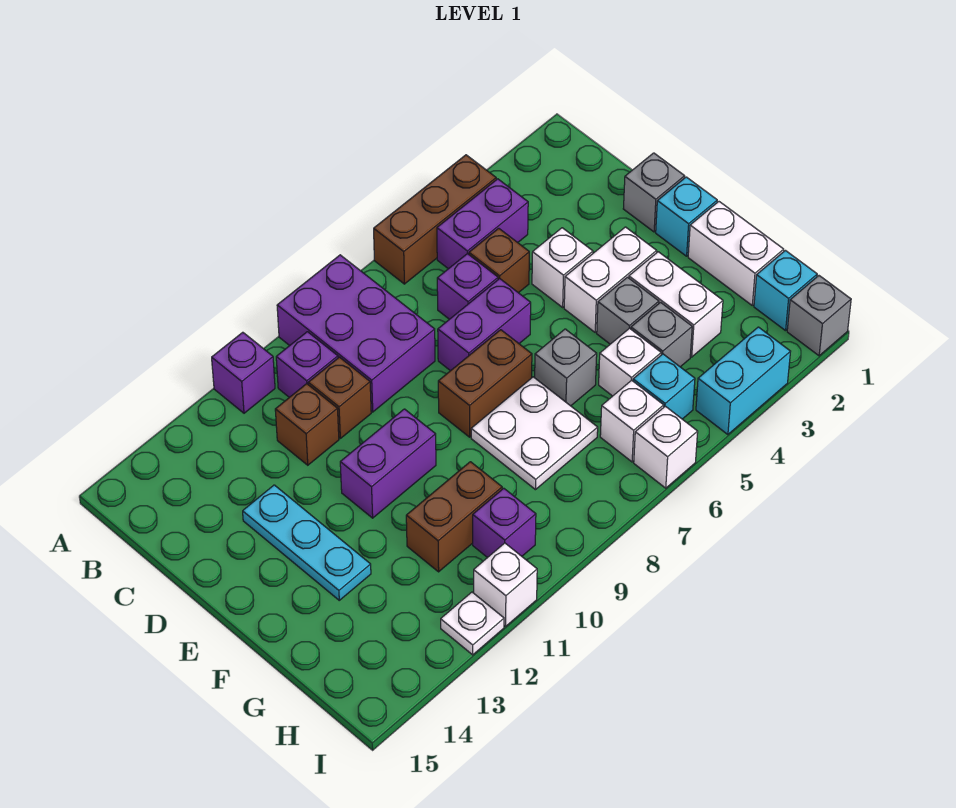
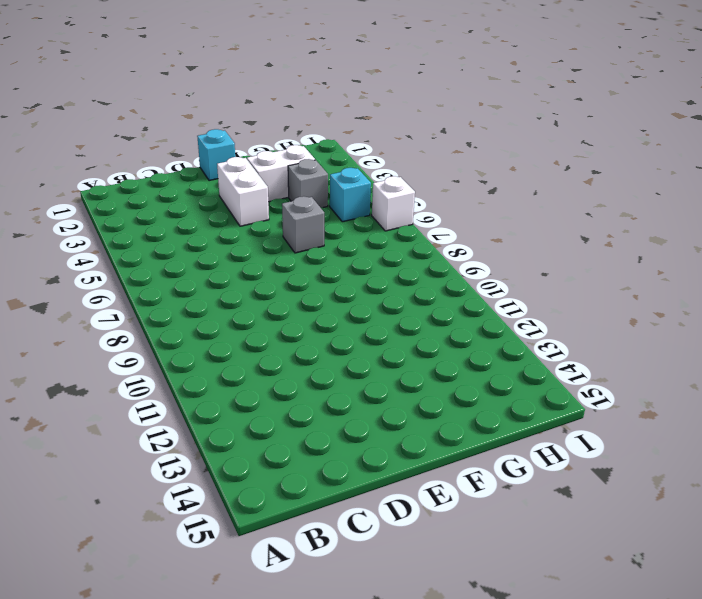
none -> brown brick A4:A6 level 1
none -> purple brick A8:C9 level 1
none -> purple brick A11 level 1
none -> purple brick B4:B5 level 1

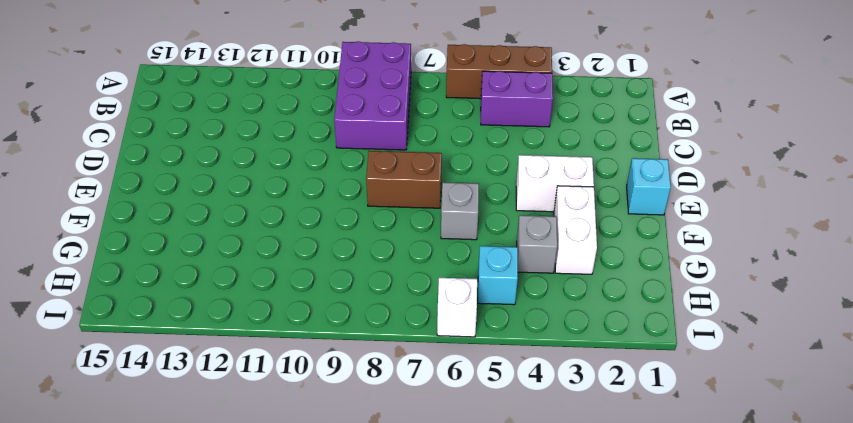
none -> purple brick A11 level 1
none -> purple brick B10 level 1
none -> brown brick C5 level 1
none -> purple brick C6 level 1

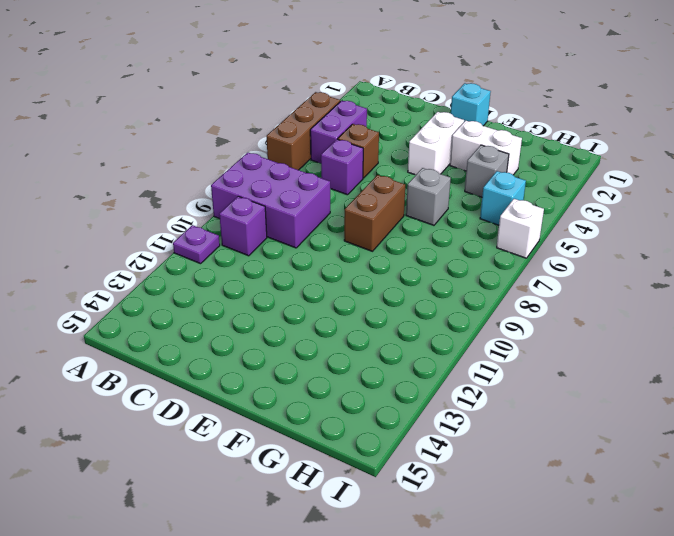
purple plate A11 level 1 -> purple brick A11 level 1
none -> brown brick C10 level 1
none -> brown brick C11 level 1
none -> grey brick D1 level 1
none -> white brick D4 level 1

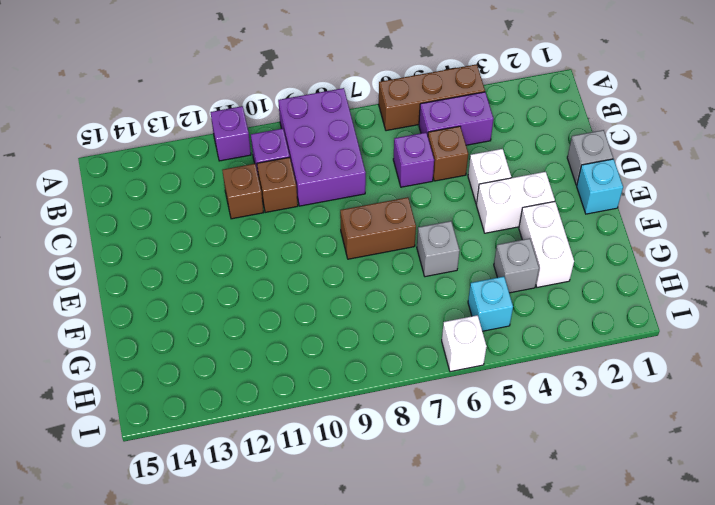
none -> purple brick D6:D7 level 1
none -> cyan plate D13:F13 level 1
none -> purple brick E10:E11 level 1
none -> white brick F1:G1 level 1

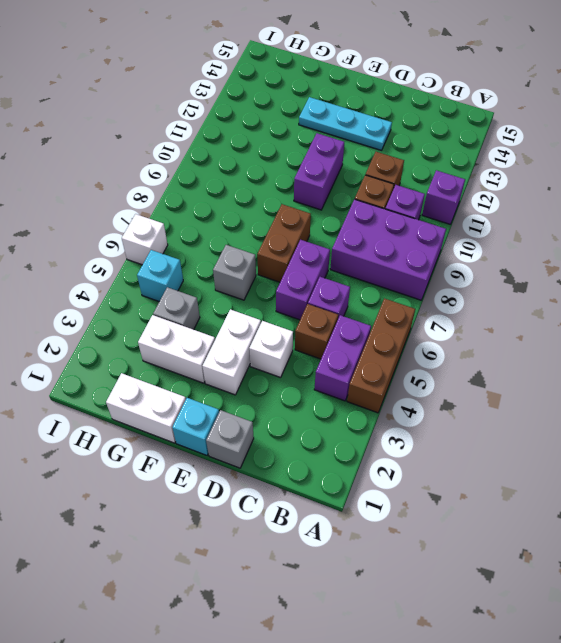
none -> grey brick F4 level 1
none -> white plate F7:G8 level 1
none -> white brick G5 level 1
none -> brown brick G10:G11 level 1

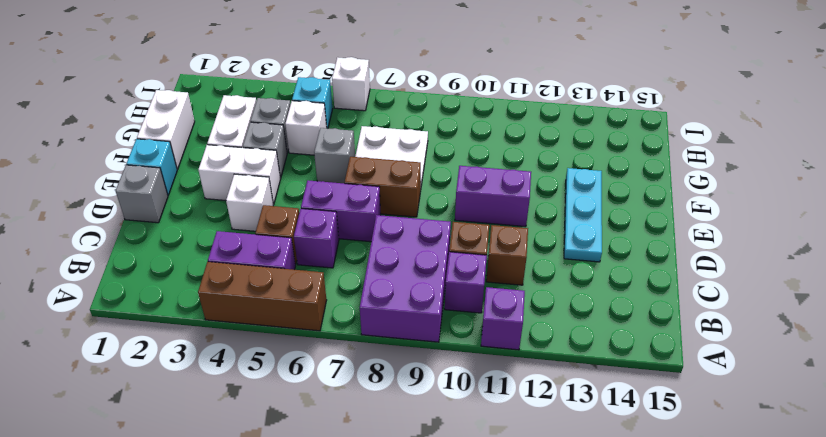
none -> brown brick G10:G11 level 1
none -> cyan brick H1 level 1
none -> white brick H6 level 1
none -> purple brick H10 level 1

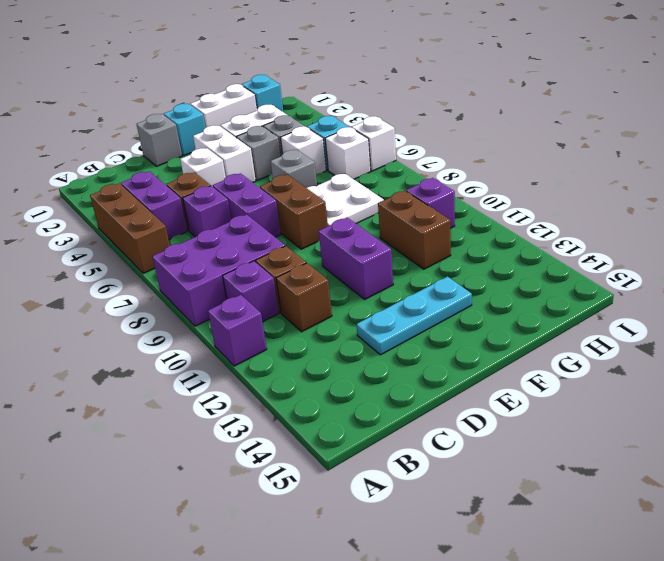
none -> grey brick I1 level 1
none -> cyan brick I3:I4 level 1
none -> white brick I11 level 1
none -> white plate I12 level 1

